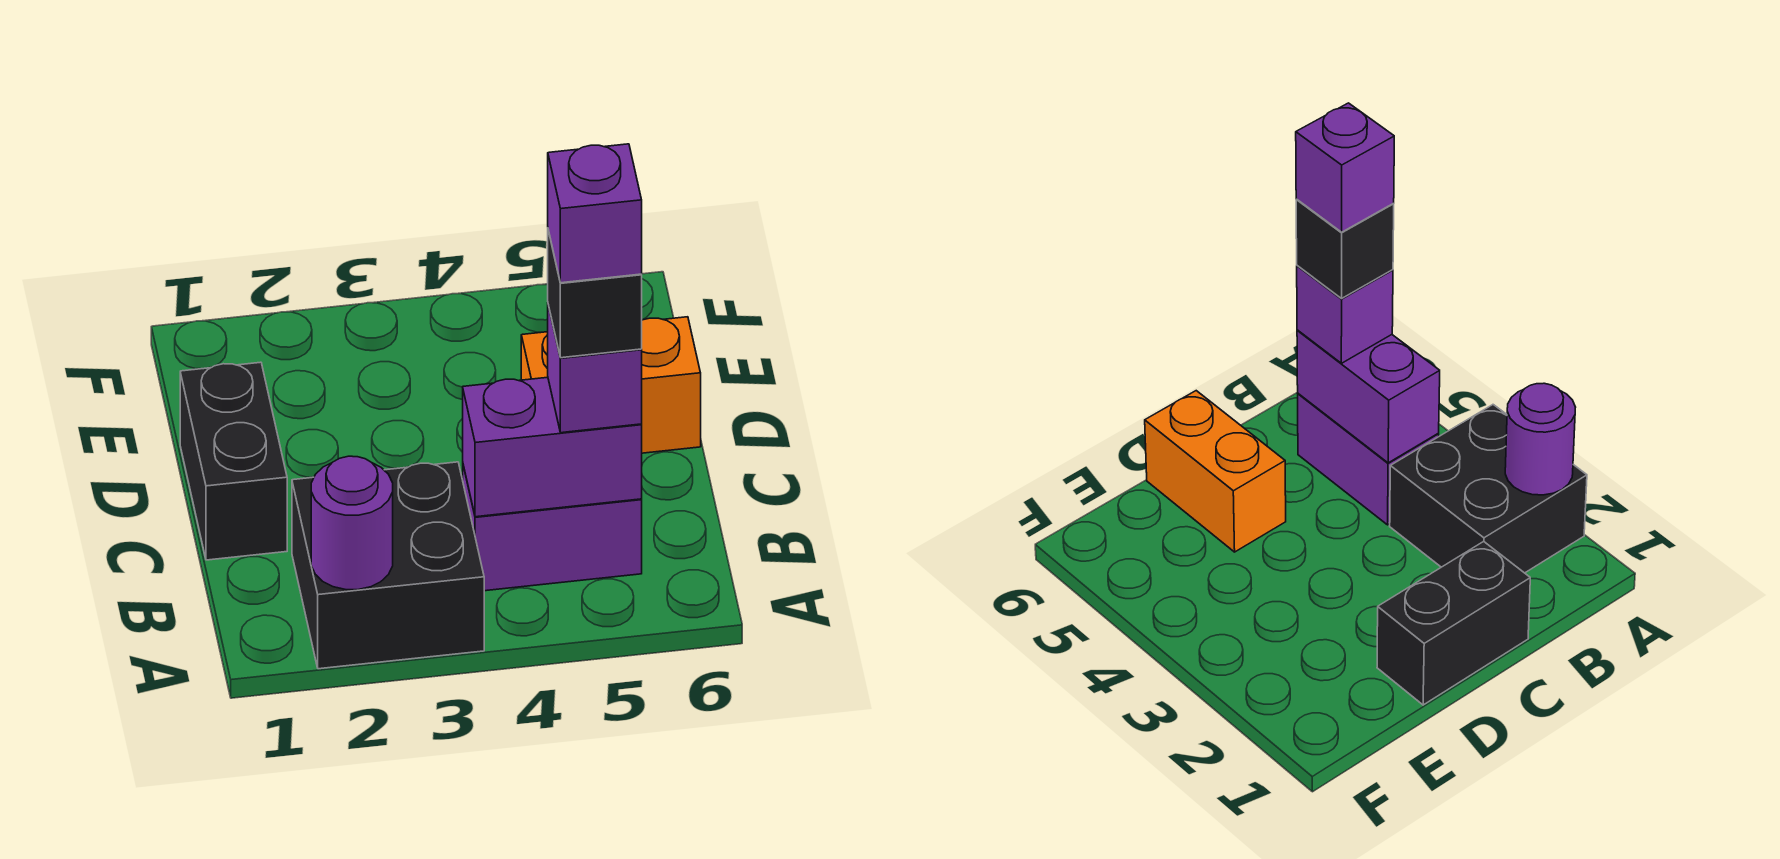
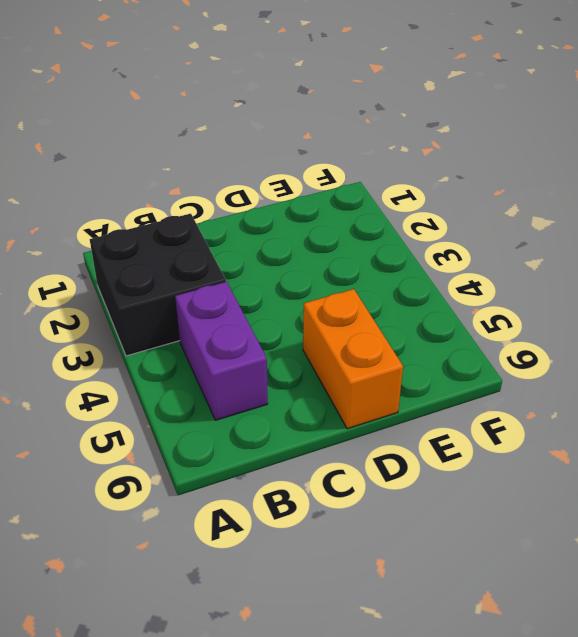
none -> black brick C1:D1 level 1
none -> purple round brick A2 level 2

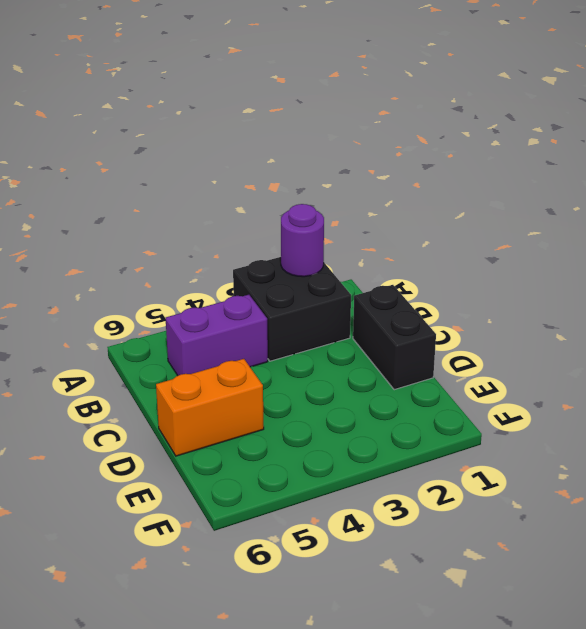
none -> purple brick B4:B5 level 2
none -> purple brick B5 level 3

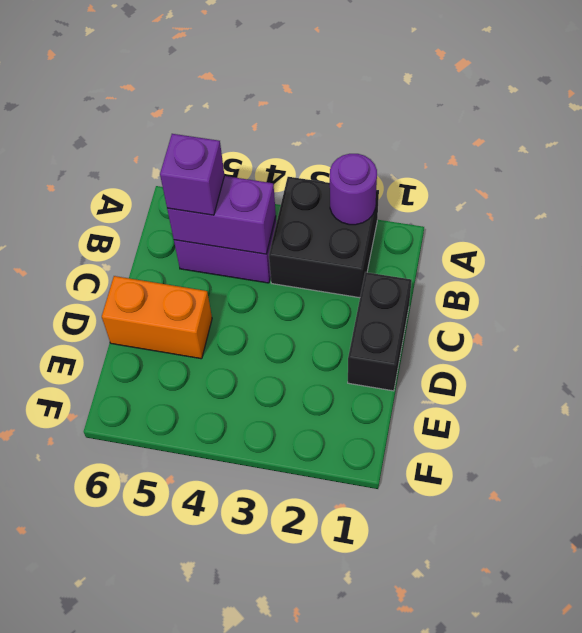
none -> black brick B5 level 4
none -> purple brick B5 level 5

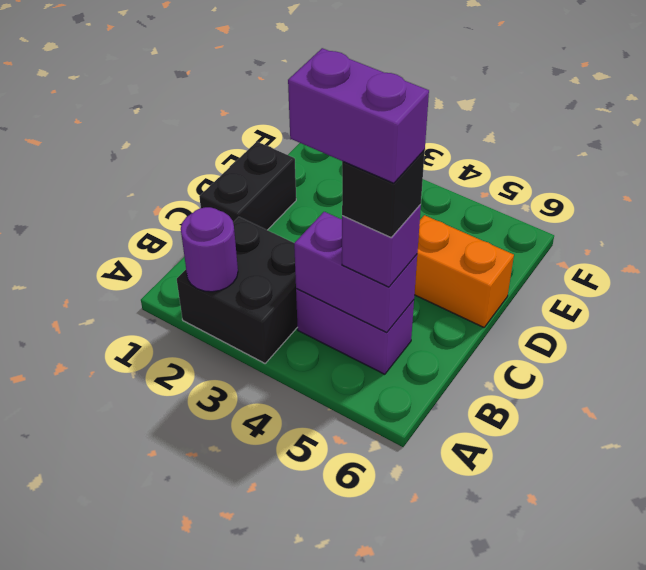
purple brick B4:B5 level 5 -> purple brick B5 level 5

